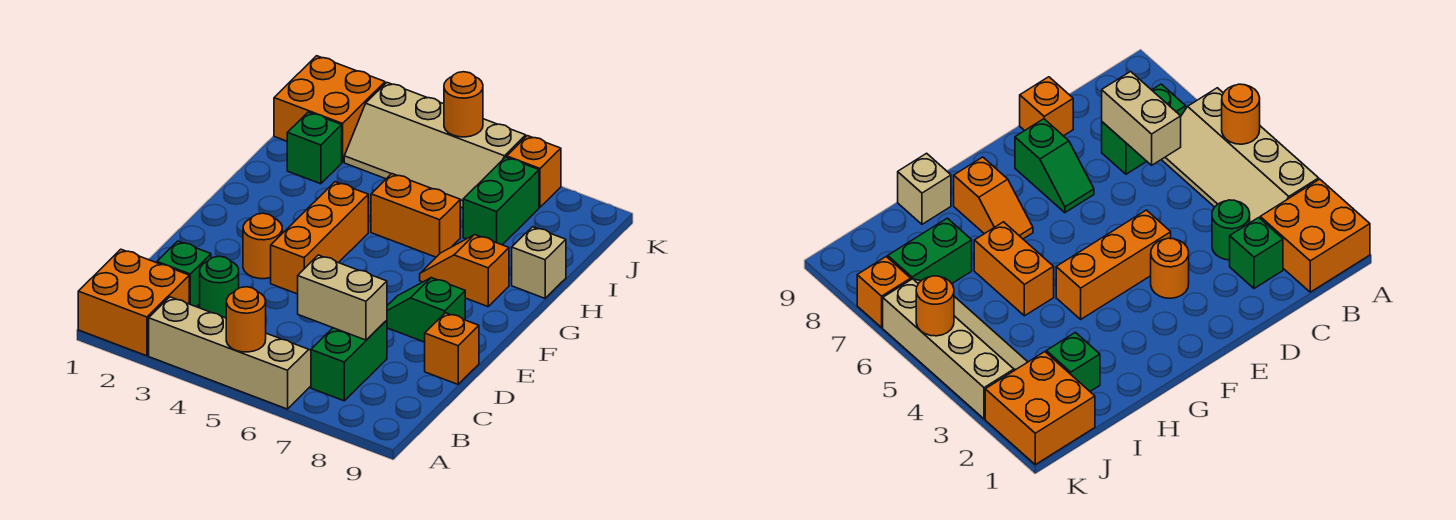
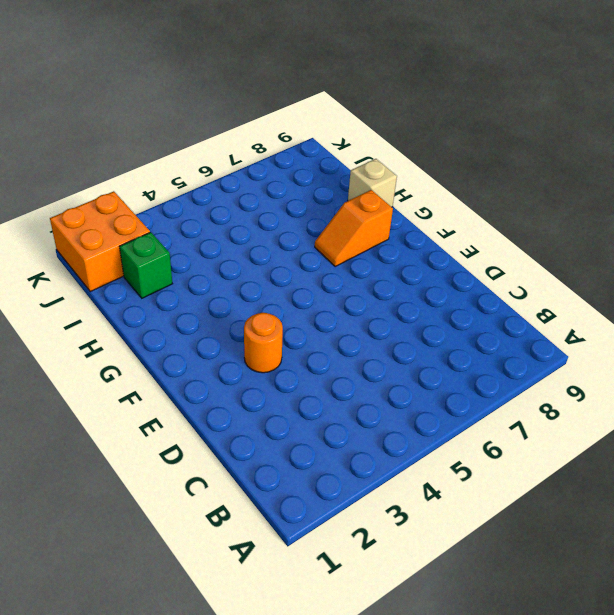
none -> orange brick A1:B2 level 1
none -> tan slope A3:B6 level 1 top A
none -> green brick B7:C7 level 1

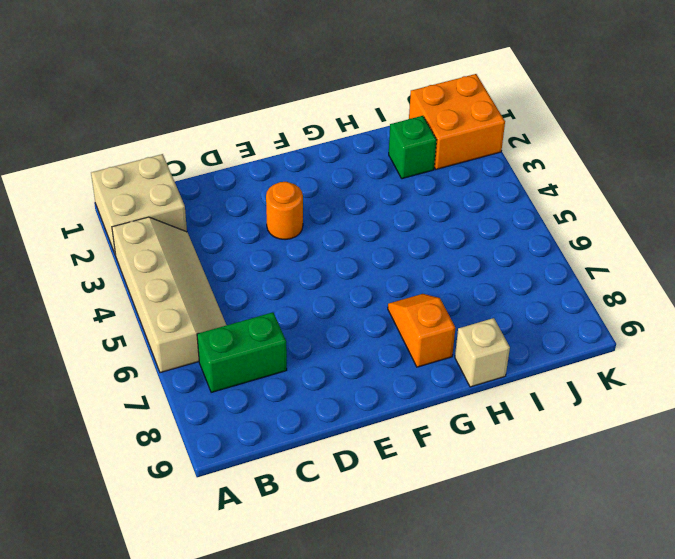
tan brick A1:B2 level 1 -> orange brick A1:B2 level 1
none -> green brick C2 level 1
none -> green round brick C3 level 1
none -> orange brick D9 level 1

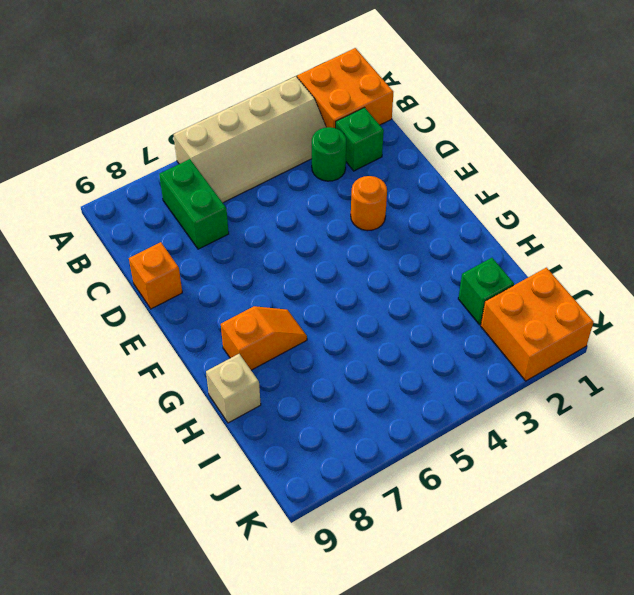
none -> orange brick E4:G4 level 1
none -> green slope E7:E8 level 1 top 8
none -> orange brick H5:H6 level 1

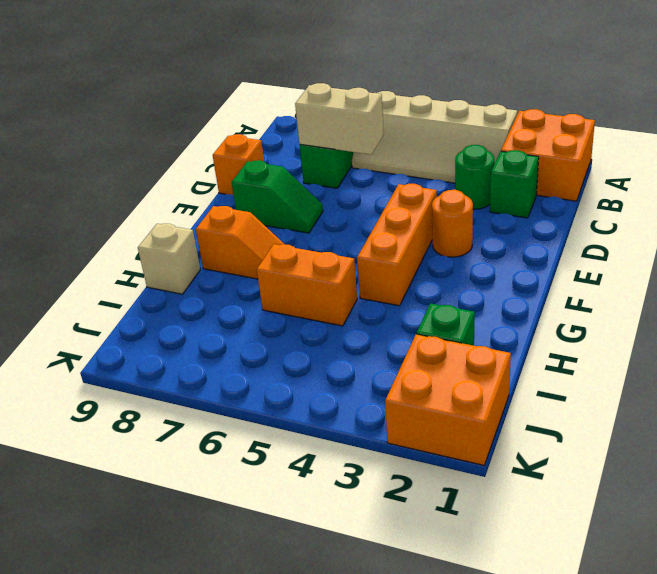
none -> green brick I7:J7 level 1
none -> tan slope J3:K6 level 1 top K
none -> orange brick K7 level 1

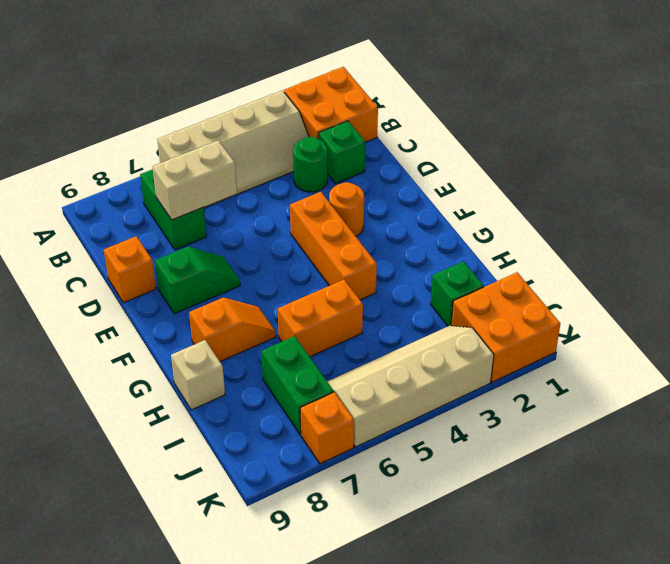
none -> orange round brick A5 level 2
none -> orange round brick K5 level 2

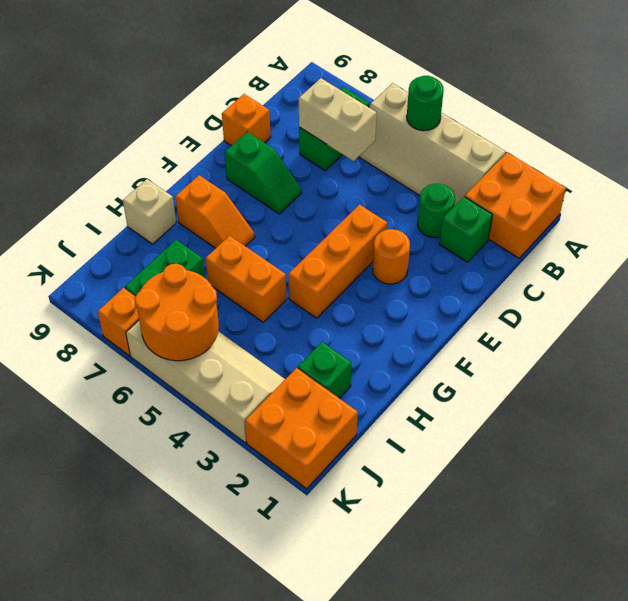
green round brick A5 level 2 -> orange round brick A5 level 2
orange round brick J5:K6 level 2 -> orange round brick K5 level 2

